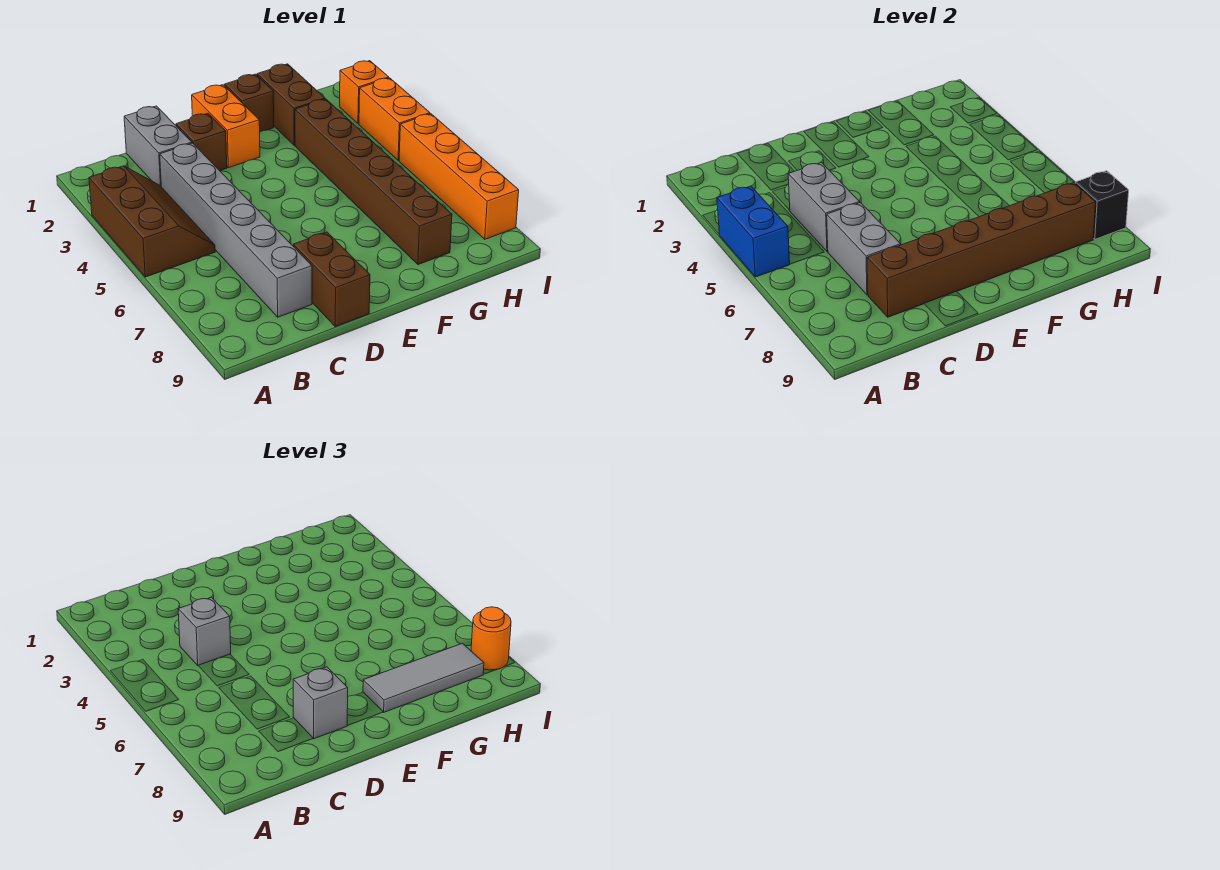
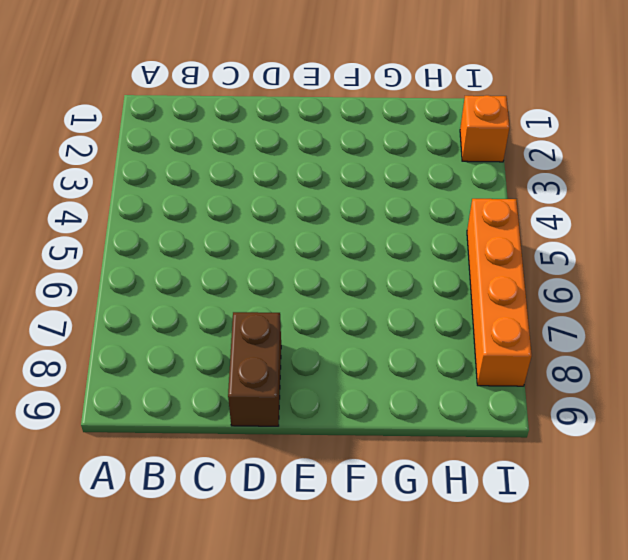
none -> brown slope A3:B5 level 1 top A
none -> grey brick C1:C2 level 1
none -> grey brick C3:C8 level 1

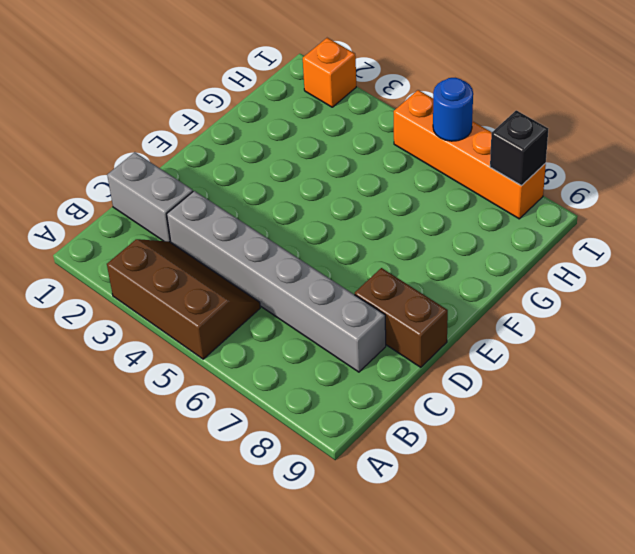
blue round brick I6 level 2 -> none
none -> brown brick D2 level 1
none -> orange brick E1:E2 level 1
none -> brown brick F1 level 1

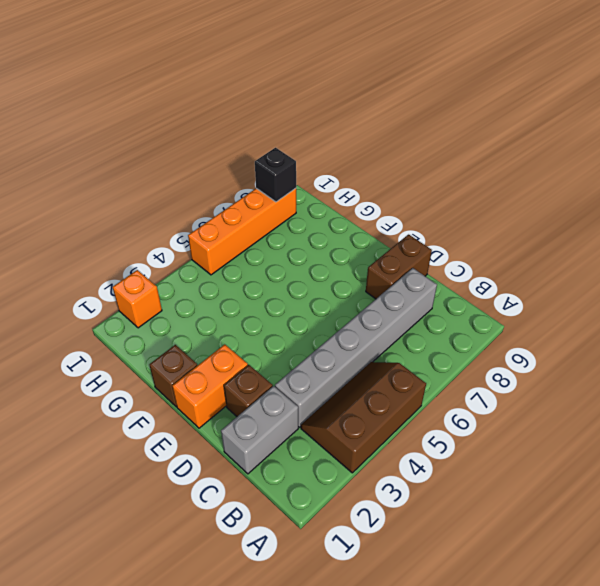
none -> brown brick G1:G2 level 1
none -> brown brick G3:G8 level 1
none -> orange brick I3:I4 level 1

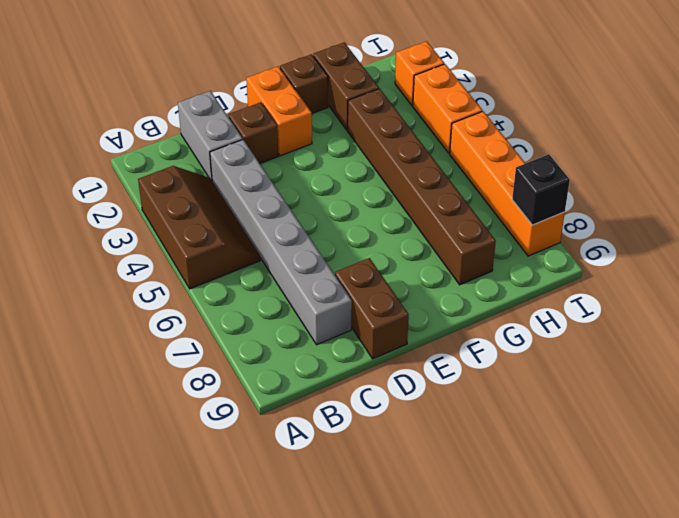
none -> blue brick A4:A5 level 2
none -> grey brick C4:C5 level 2
none -> grey brick C6:C7 level 2

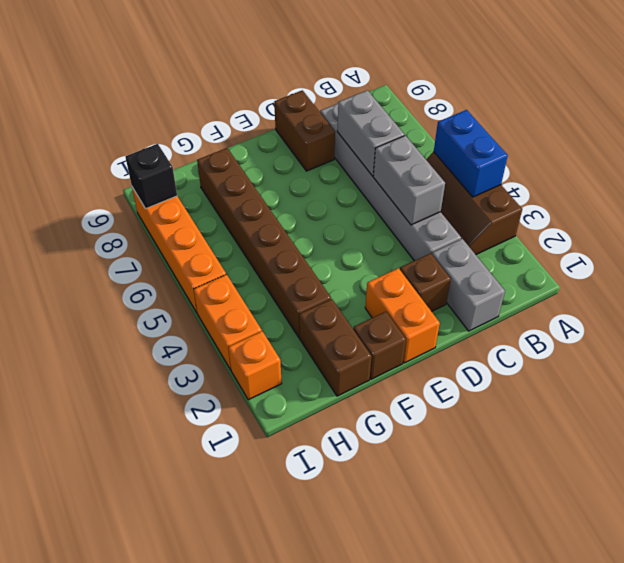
none -> brown brick C8:H8 level 2
none -> grey brick C4 level 3
none -> grey brick D8 level 3

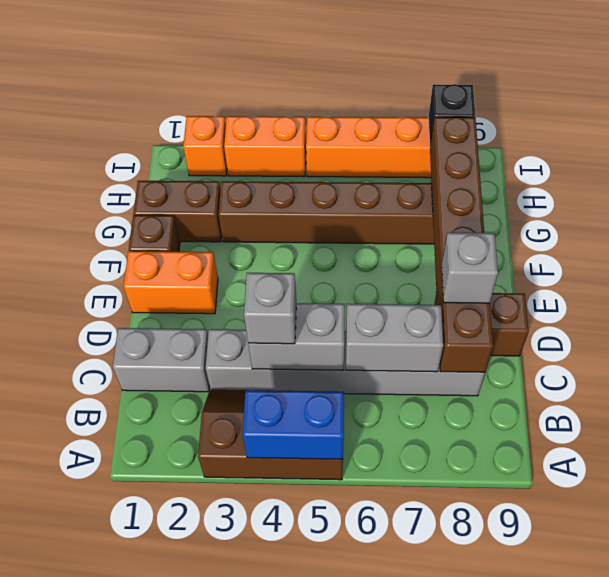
none -> brown brick D2 level 1
none -> grey tile F8:H8 level 3
none -> orange round brick I8 level 3

